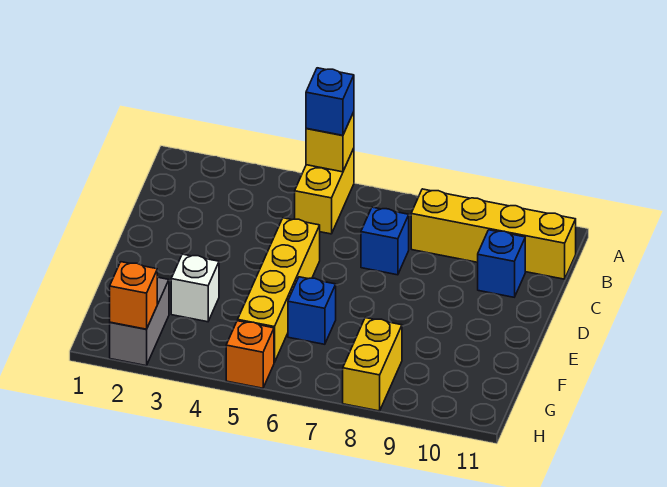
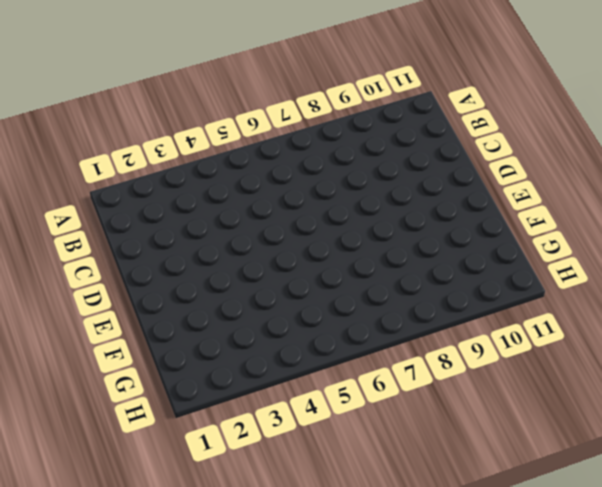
none -> yellow brick A5:B5 level 1
none -> yellow brick B8:B11 level 1
none -> blue brick C7 level 1

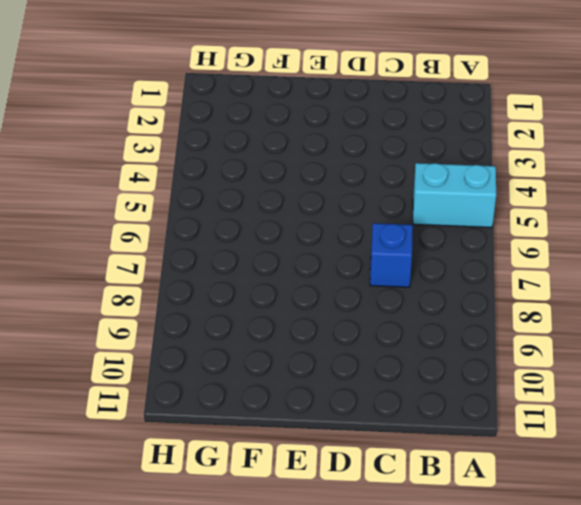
cyan brick A5:B5 level 1 -> yellow brick A5:B5 level 1
none -> yellow brick B8:B11 level 1
none -> blue brick C10 level 1
none -> yellow brick D5:G5 level 1

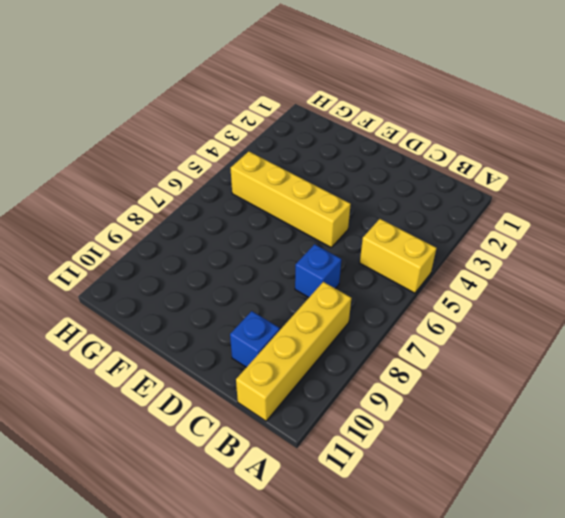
none -> white brick F3 level 1
none -> blue brick F6 level 1
none -> grey brick G2:H2 level 1

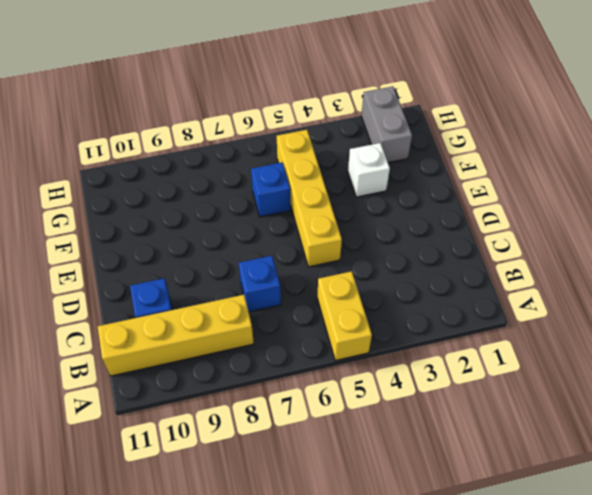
none -> yellow brick G8:H8 level 1
none -> orange brick H5 level 1
none -> yellow brick A5 level 2

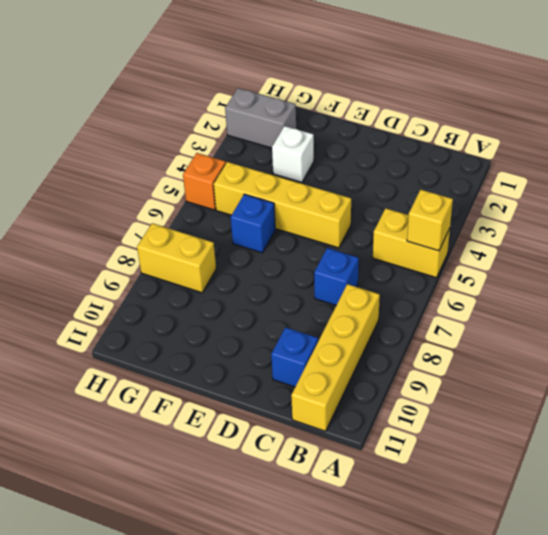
none -> orange brick H2 level 2
none -> blue brick A5 level 3

